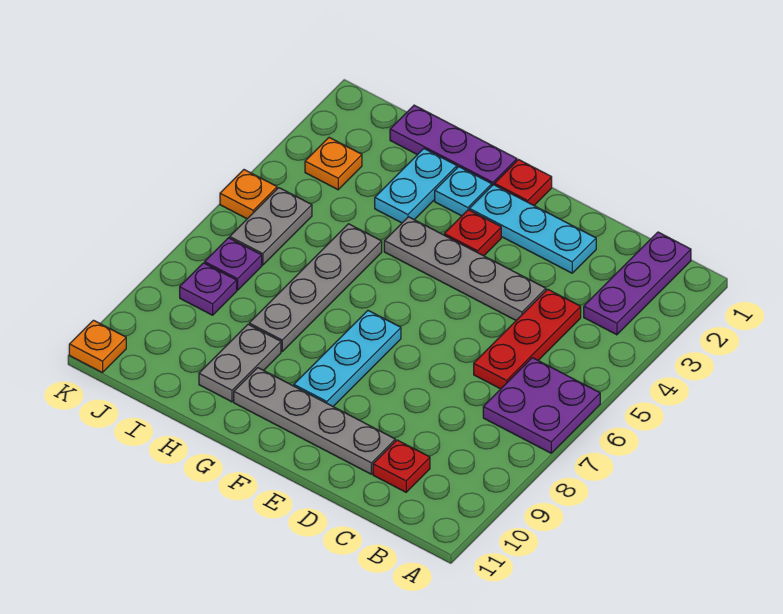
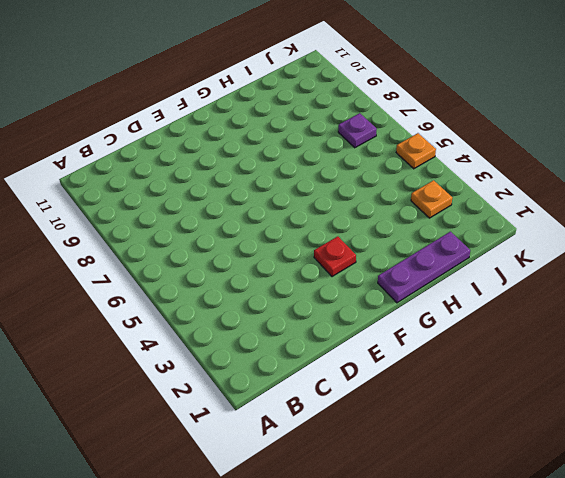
none -> purple plate A6:B7 level 1
none -> purple plate B1:B3 level 1
none -> red plate C4:C6 level 1

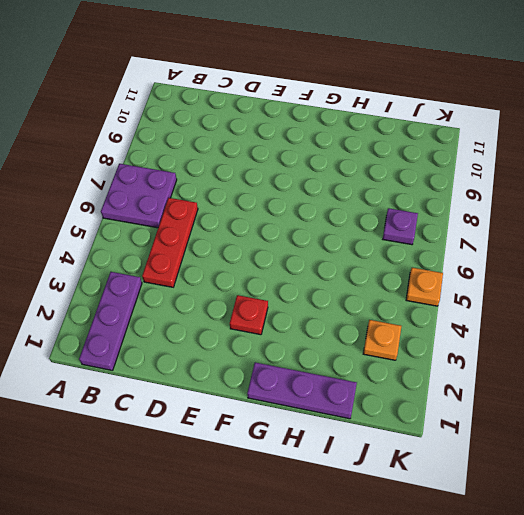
none -> red plate C10 level 1
none -> cyan plate D2:F2 level 1
none -> grey plate D4:G4 level 1

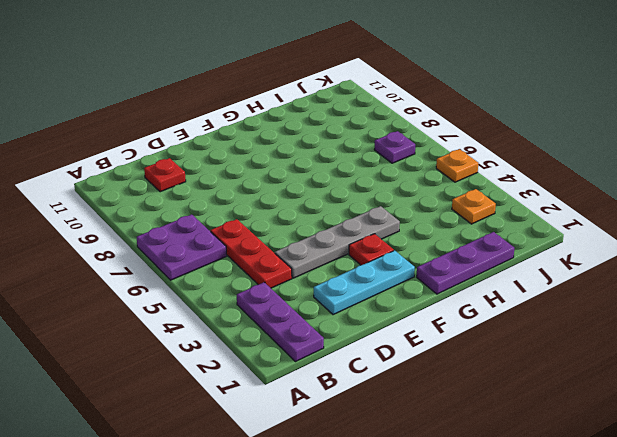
none -> grey plate D10:G10 level 1
none -> red plate F1 level 1
none -> cyan plate F7:F9 level 1

